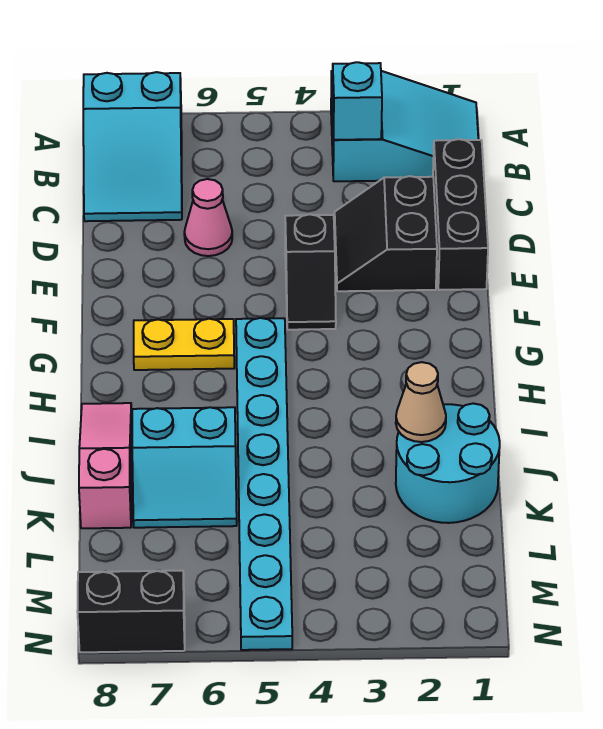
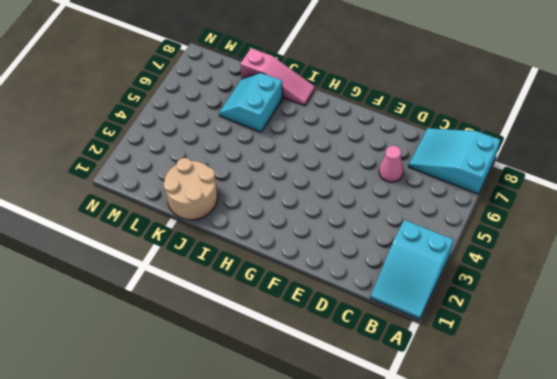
tan round brick J1:K2 level 1 -> cyan round brick J1:K2 level 1
none -> black brick C1:E1 level 1
none -> black slope D2:E3 level 1 top 2
none -> black slope E4:F4 level 1 top E

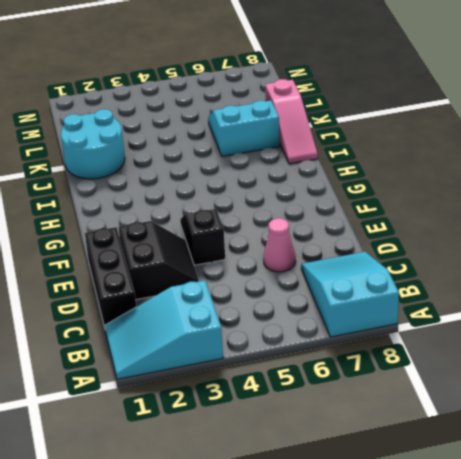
none -> cyan plate G5:N5 level 1
none -> yellow plate G6:G7 level 1
none -> black brick N7:N8 level 1

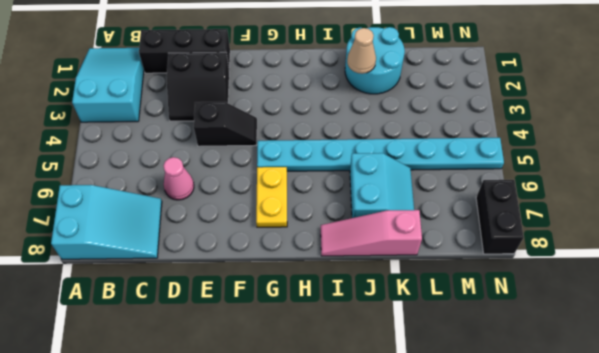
none -> cyan brick B3 level 2

